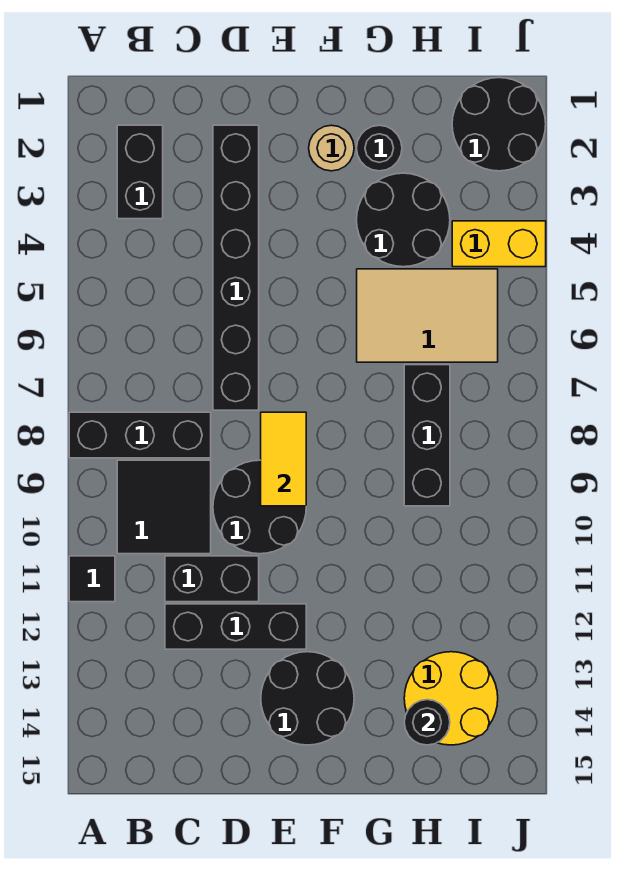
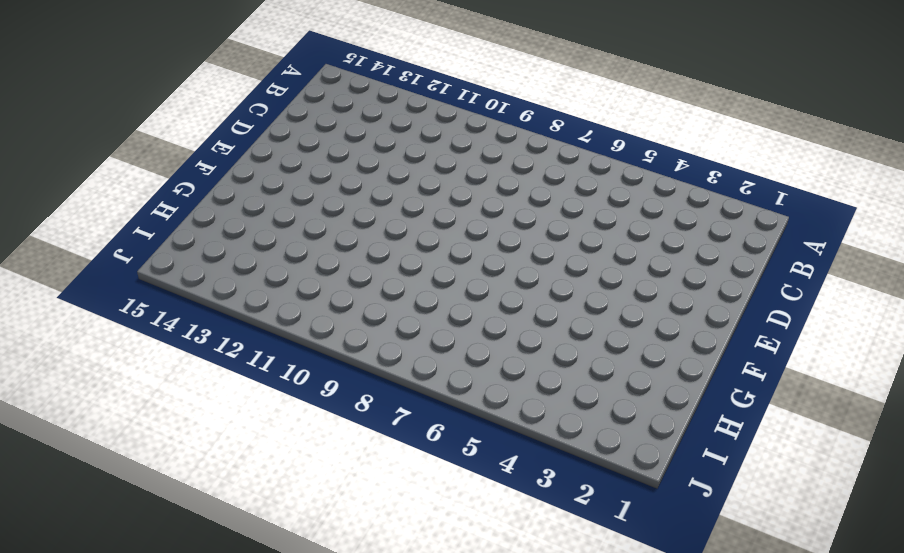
none -> black brick A8:C8 level 1
none -> black tile A11 level 1
none -> black brick B2:B3 level 1

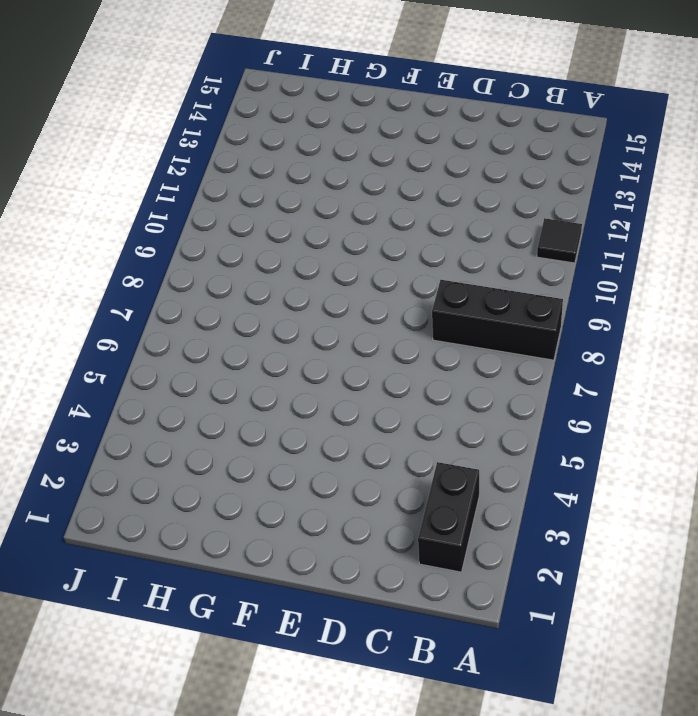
none -> black tile B9:C10 level 1
none -> black brick C11:D11 level 1
none -> black brick C12:E12 level 1

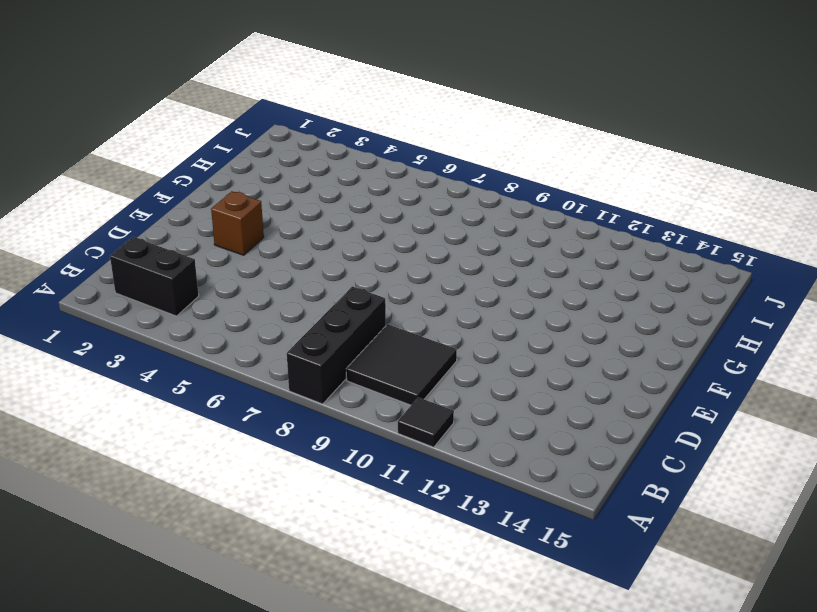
brown brick E3 level 1 -> none
none -> black brick C11:D11 level 1
none -> black brick C12:E12 level 1
none -> black brick D2:D7 level 1

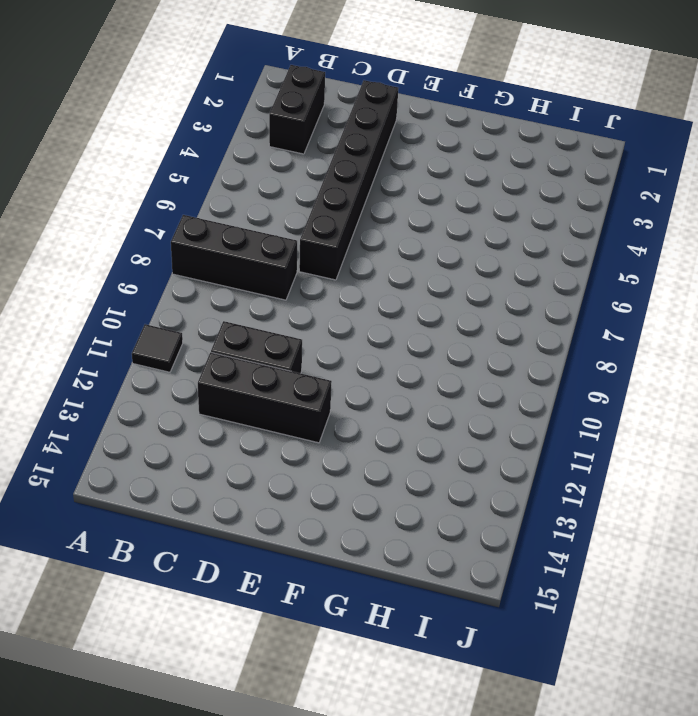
none -> black tile B9:C10 level 1
none -> black round brick D9:E10 level 1
none -> black round brick E13:F14 level 1

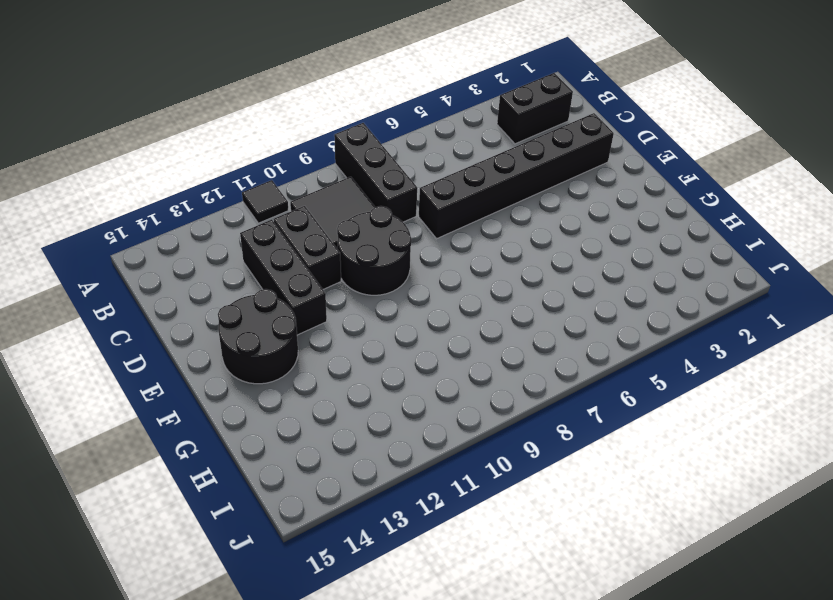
none -> tan round brick F2 level 1
none -> black round brick G2 level 1
none -> black round brick G3:H4 level 1

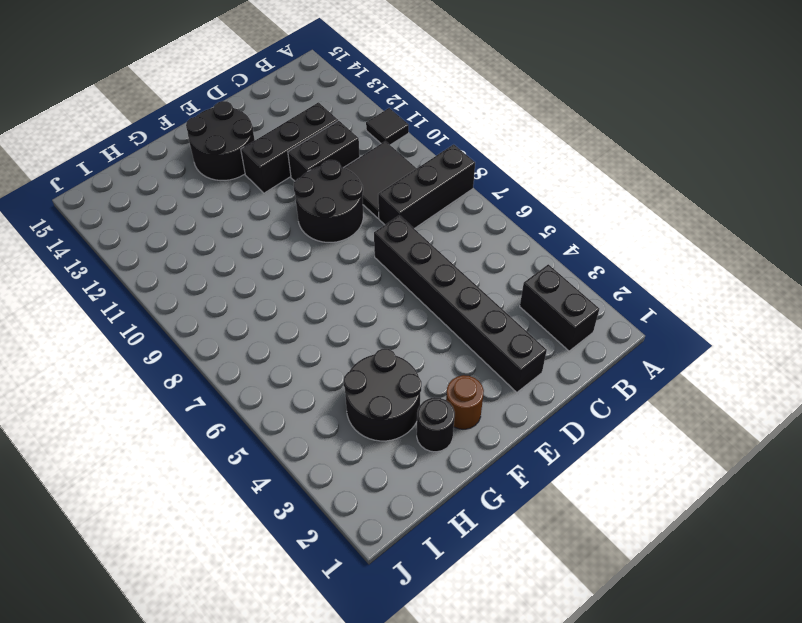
brown round brick F2 level 1 -> tan round brick F2 level 1
none -> tan tile G5:I6 level 1
none -> black brick H7:H9 level 1
none -> yellow round brick H13:I14 level 1

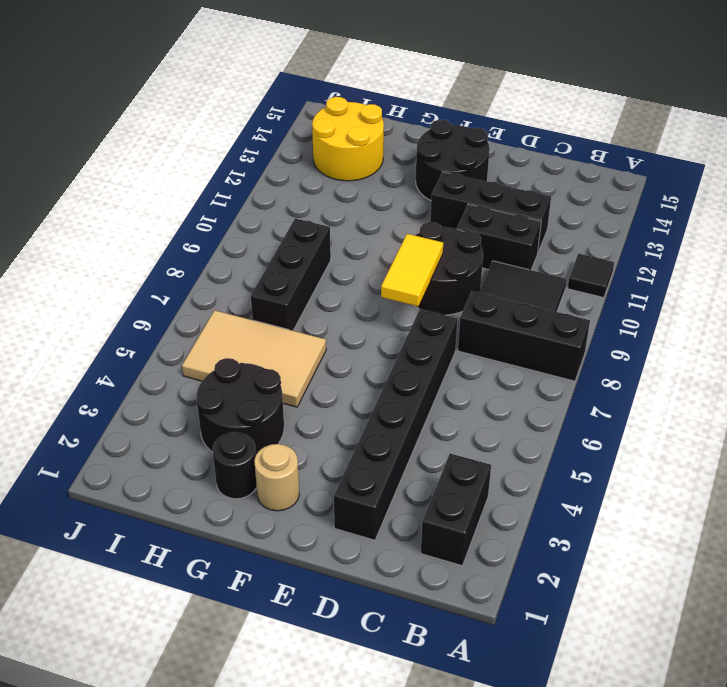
none -> black round brick I1:J2 level 1
none -> yellow brick I4:J4 level 1
none -> black round brick H14 level 2

